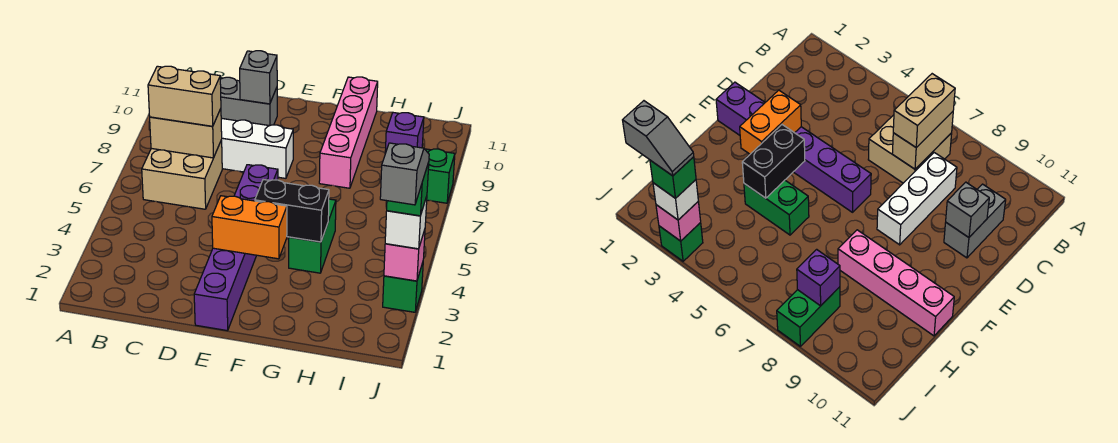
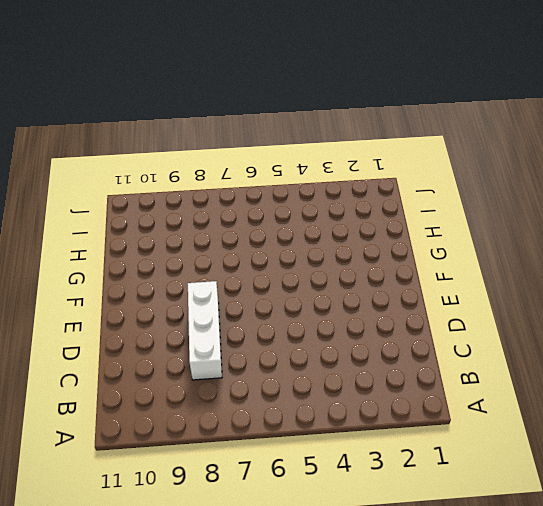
none -> tan brick B6:C7 level 1
none -> grey brick C10:D10 level 1
none -> purple brick E1:E6 level 1

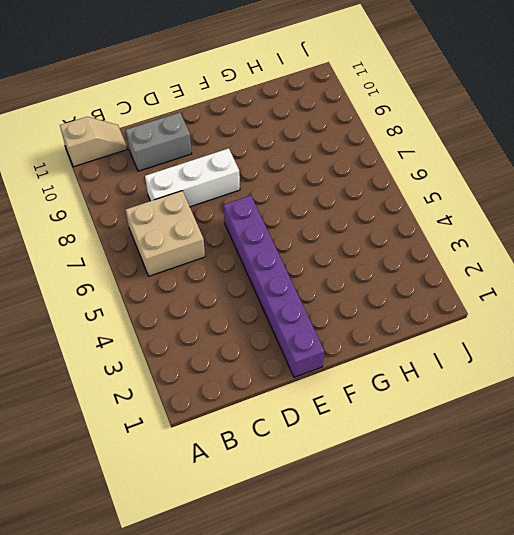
tan slope A11:B11 level 1 top A -> none
none -> green brick G4:G5 level 1
none -> pink brick G8:G11 level 1
none -> green brick I8:J8 level 1

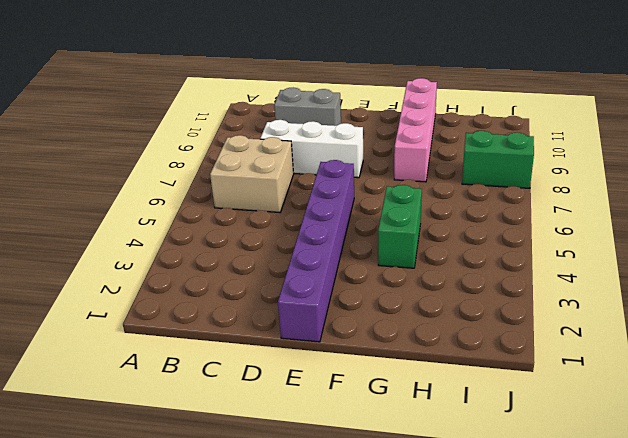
none -> green brick J3 level 1
none -> tan brick B7:C7 level 2
none -> grey brick D10 level 2

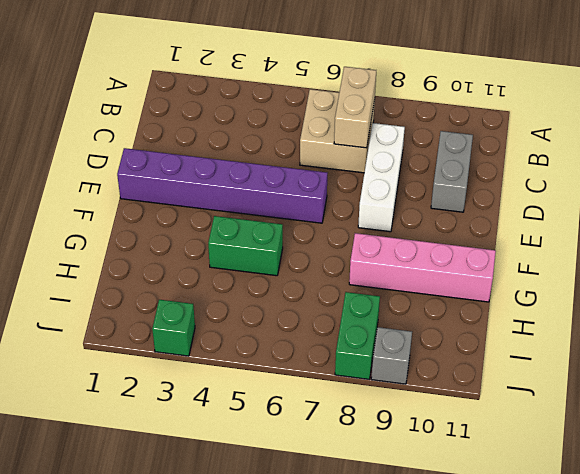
grey brick J9 level 1 -> grey brick D10 level 2
none -> orange brick E3:F3 level 2
none -> black brick F4:G4 level 2
none -> purple brick I8 level 2

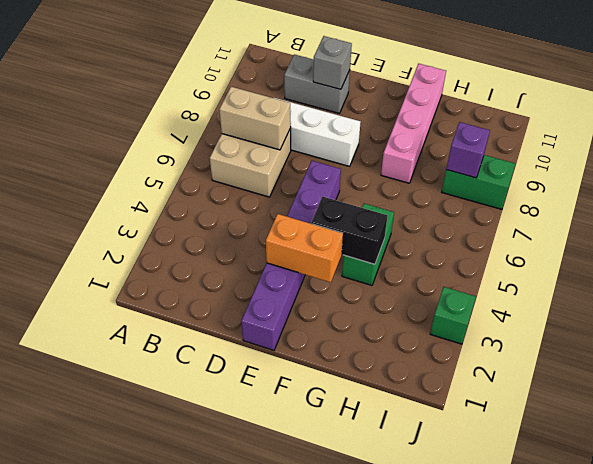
none -> pink brick J3 level 2
none -> tan brick B7:C7 level 3
none -> white brick J3 level 3

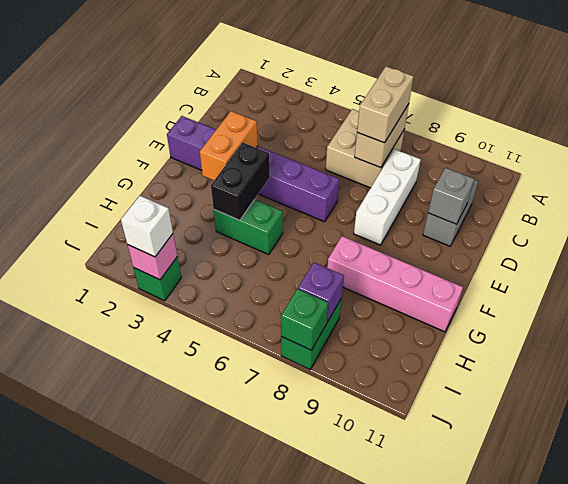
green brick J8 level 2 -> green brick J3 level 4
none -> grey slope J2:J3 level 5 top 2

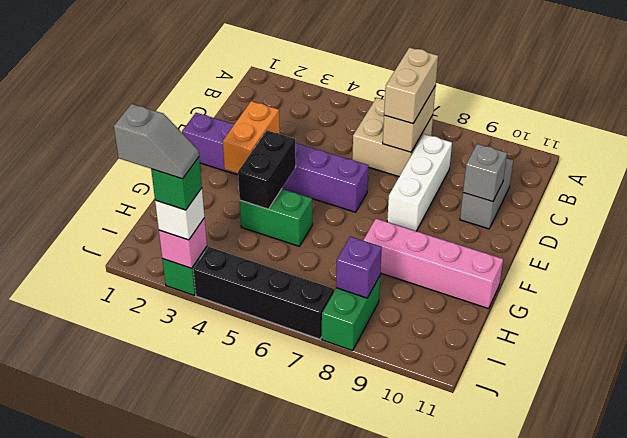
black brick J4:J7 level 1 -> none

